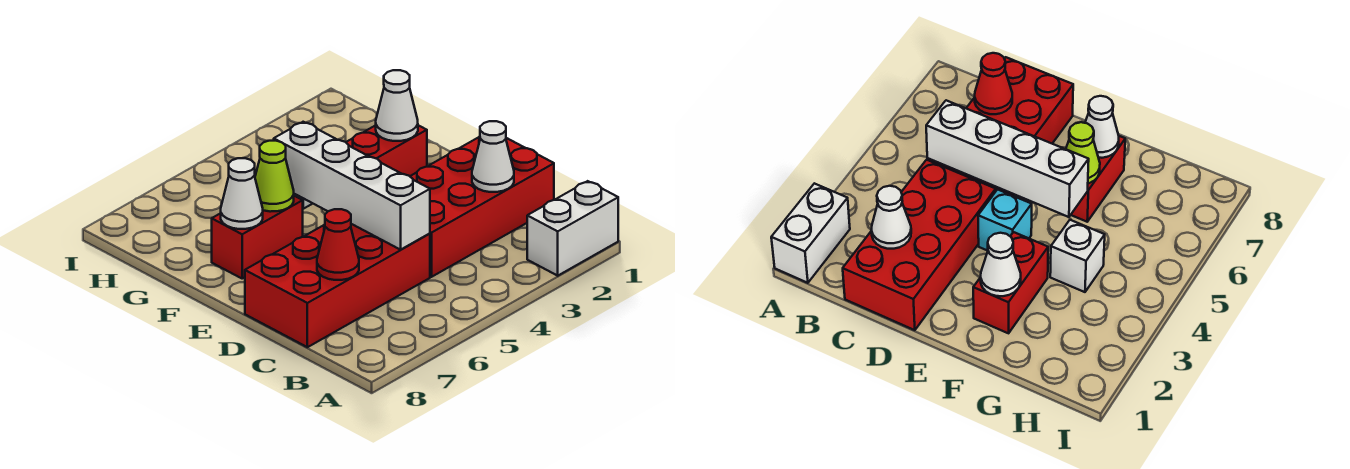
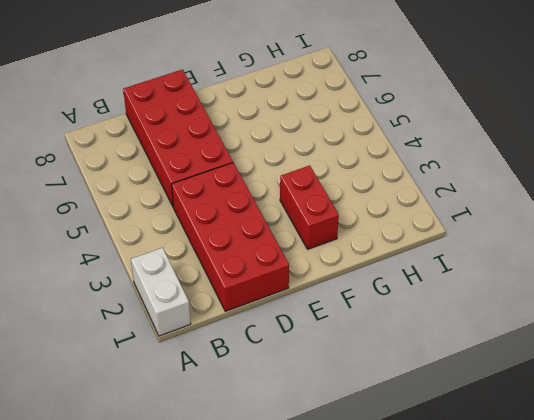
none -> cyan brick E4 level 1
none -> red brick F6:F7 level 1
none -> white brick G4 level 1

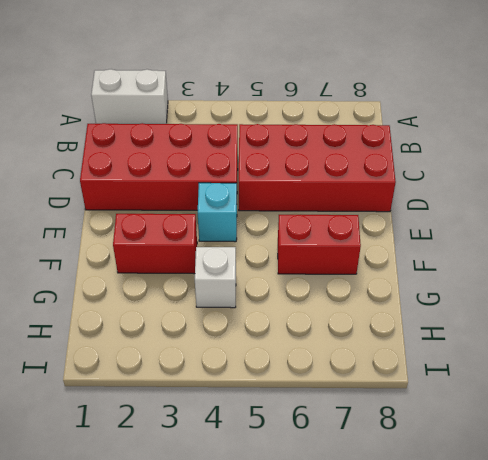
none -> white cone C2 level 2
none -> white brick C5:F5 level 2
none -> red cone C7 level 2

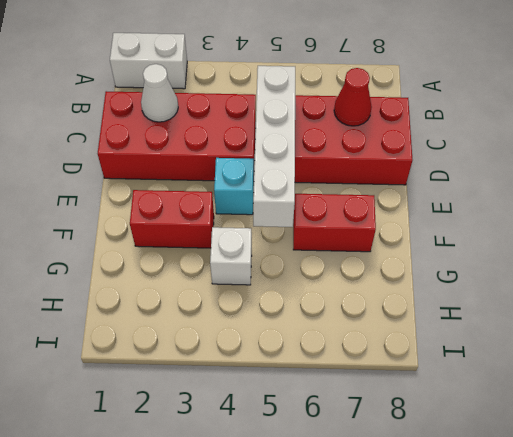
none -> white cone F2 level 2
none -> lime cone F6 level 2
none -> white cone F7 level 2

